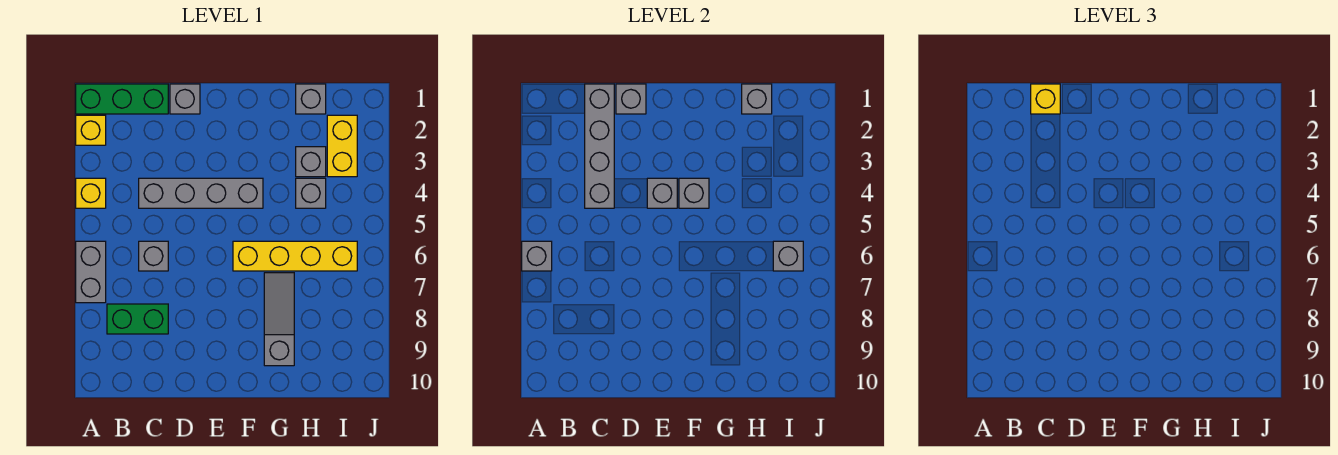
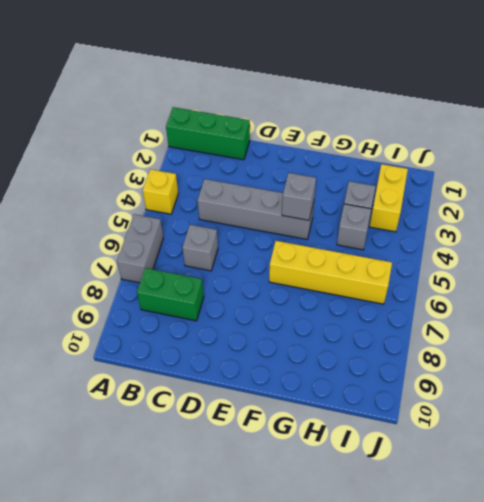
none -> yellow brick A2 level 1
none -> grey brick D1 level 1
none -> grey slope G7:G9 level 1 top 9

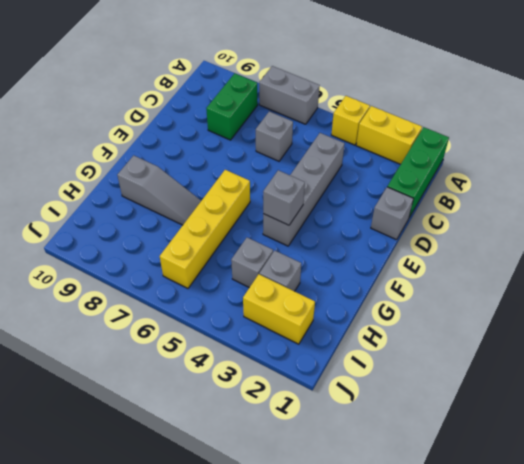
yellow brick A2:A3 level 1 -> yellow brick A2 level 1
none -> grey brick H1 level 1
none -> grey brick A6 level 2
none -> grey brick C1:C4 level 2

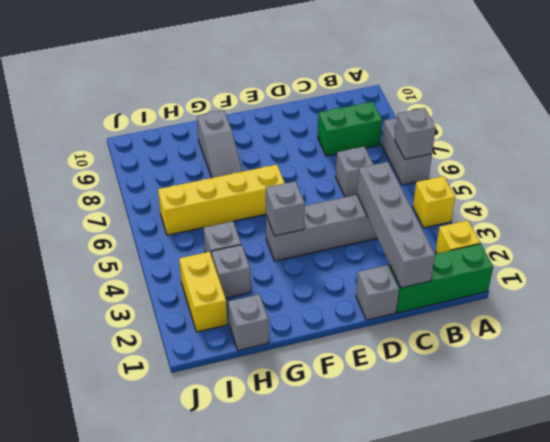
none -> grey brick D1 level 2
none -> grey brick E4 level 2
none -> grey brick H1 level 2

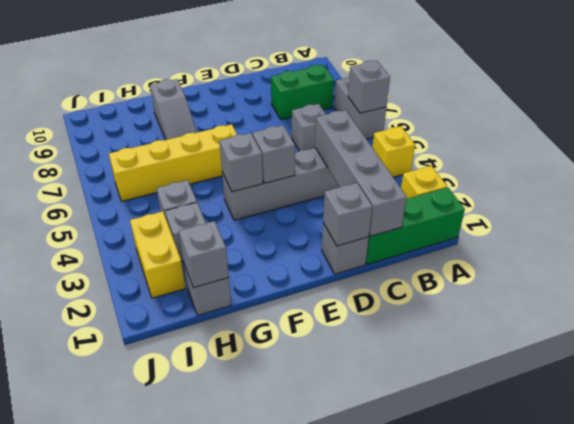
none -> grey brick I6 level 2
none -> yellow brick C1 level 3

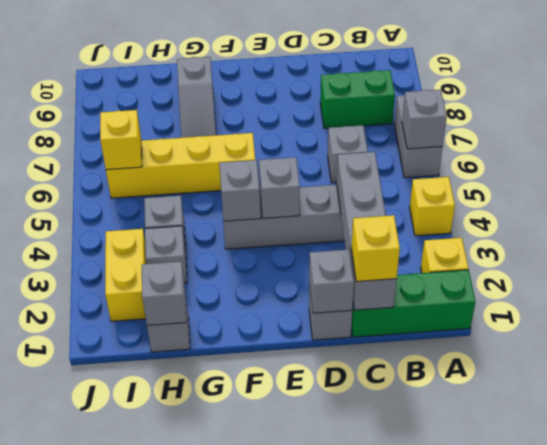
yellow brick I6 level 2 -> grey brick I6 level 2

